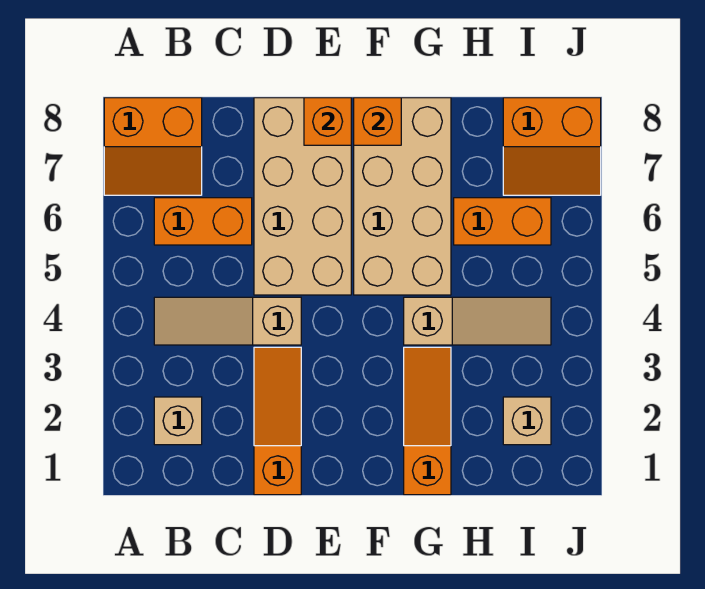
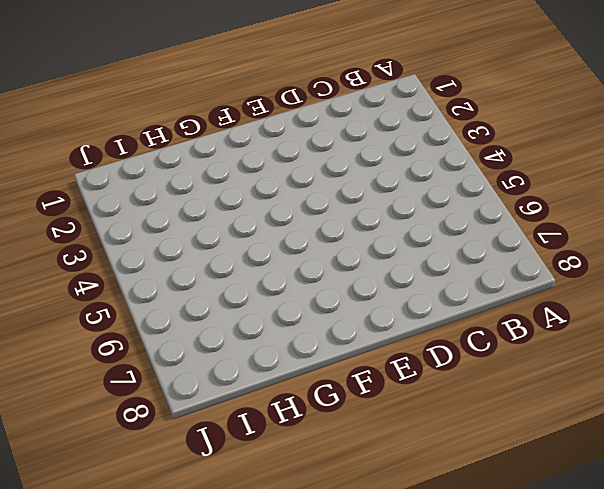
none -> orange slope A7:B8 level 1 top 8
none -> tan brick B2 level 1
none -> tan slope B4:D4 level 1 top D

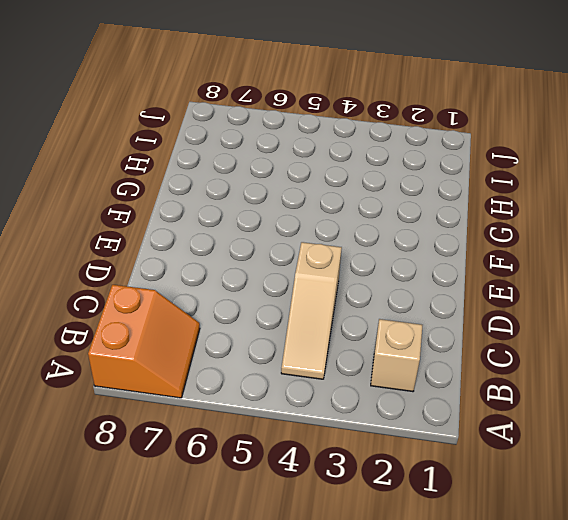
none -> orange brick B6:C6 level 1
none -> orange slope D1:D3 level 1 top 1
none -> tan brick D5:E8 level 1

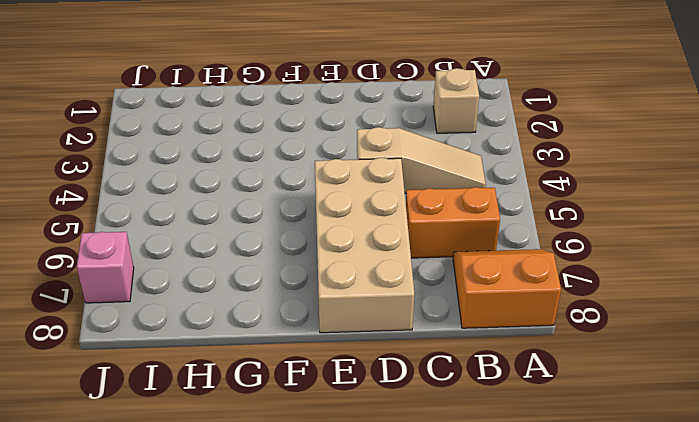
pink brick J7 level 1 -> orange slope I7:J8 level 1 top 8
none -> orange slope D1:D3 level 1 top 1
none -> tan brick F5:G8 level 1
none -> orange slope G1:G3 level 1 top 1

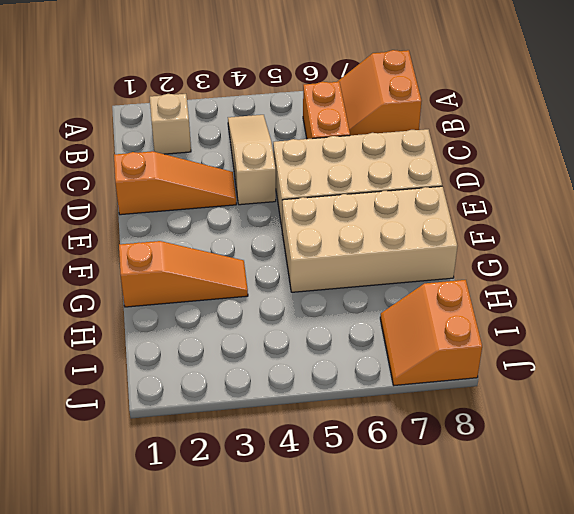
none -> tan slope G4:I4 level 1 top G
none -> orange brick H6:I6 level 1
none -> tan brick I2 level 1

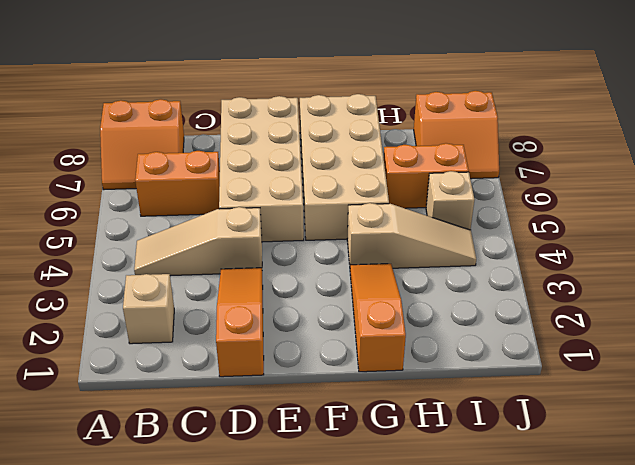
tan brick I5 level 1 -> tan brick I2 level 1
none -> orange brick E8 level 2
none -> orange brick F8 level 2

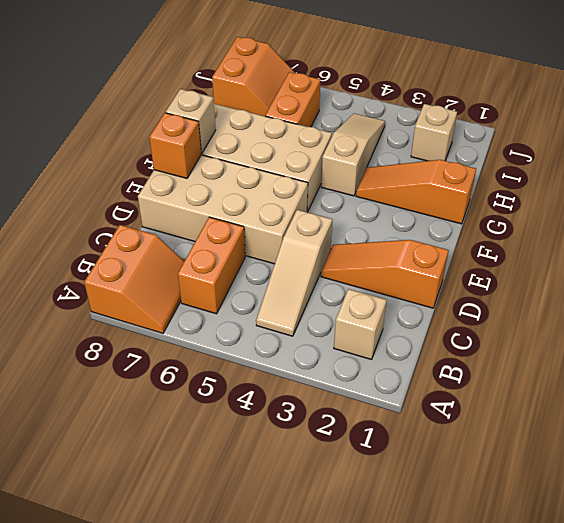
tan brick F8 level 2 -> orange brick F8 level 2

